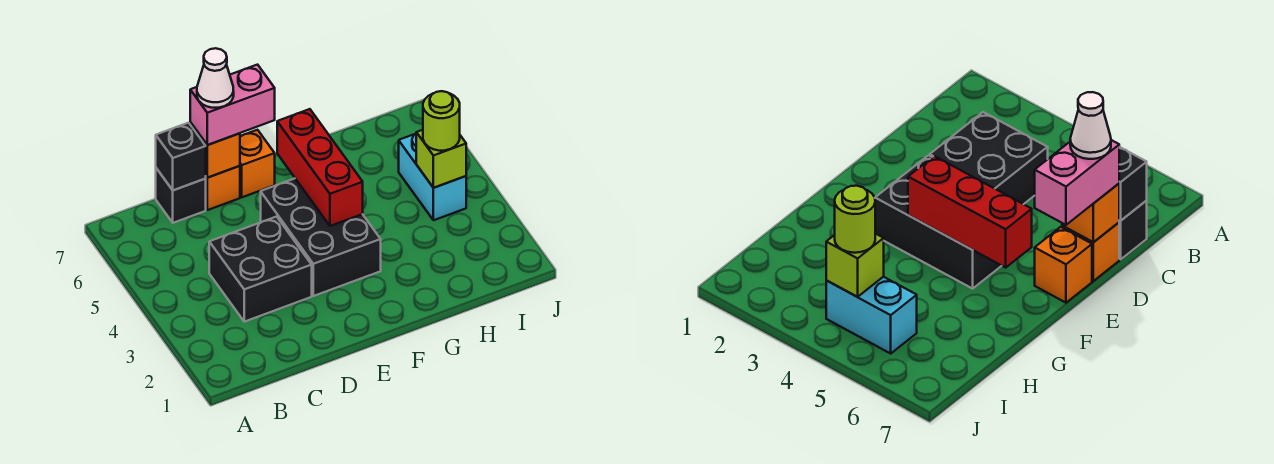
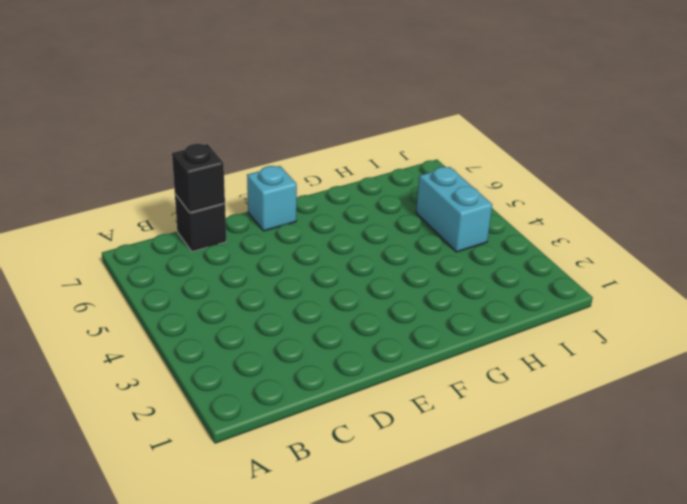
cyan brick E7 level 1 -> orange brick E7 level 1
none -> black brick C3:D4 level 1
none -> orange brick D7 level 1
none -> black brick E3:F5 level 1

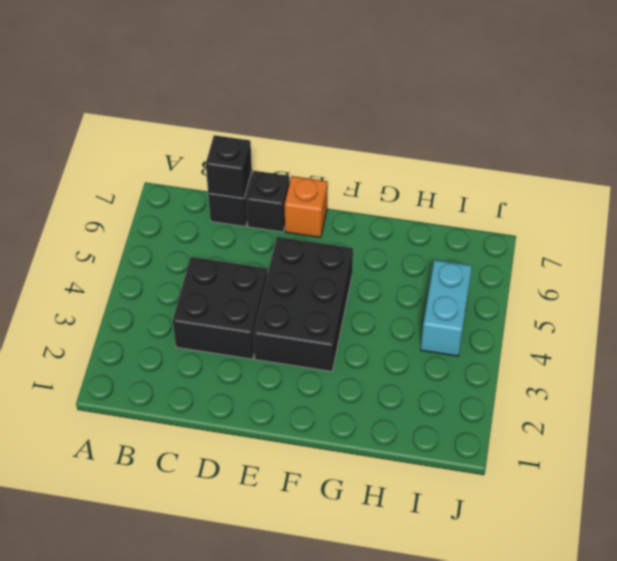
black brick D7 level 1 -> orange brick D7 level 1
none -> orange brick D7 level 2
none -> red brick F4:F6 level 2
none -> lime brick I4 level 2

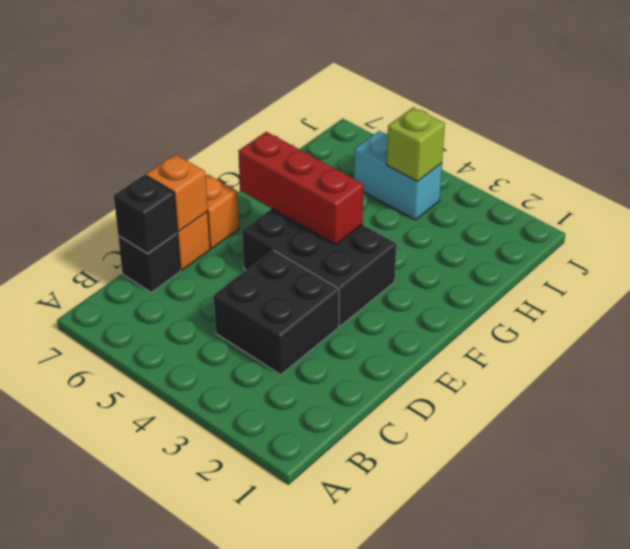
none -> pink brick D7:E7 level 3
none -> lime round brick I4 level 3
none -> white cone D7 level 4

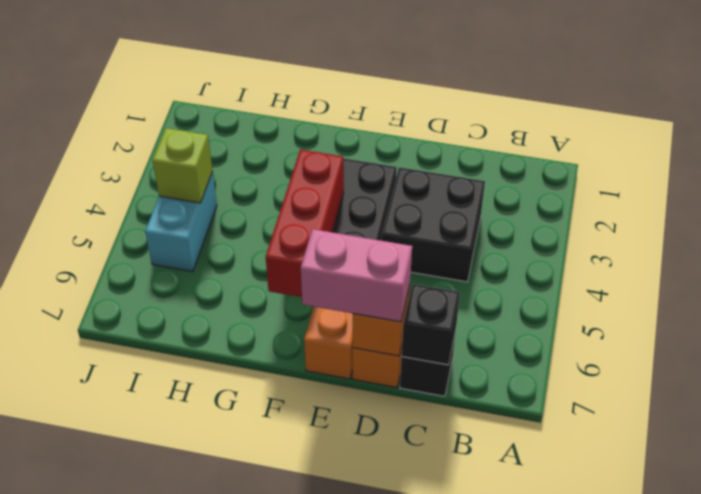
none -> lime round brick I4 level 3
none -> white cone D7 level 4

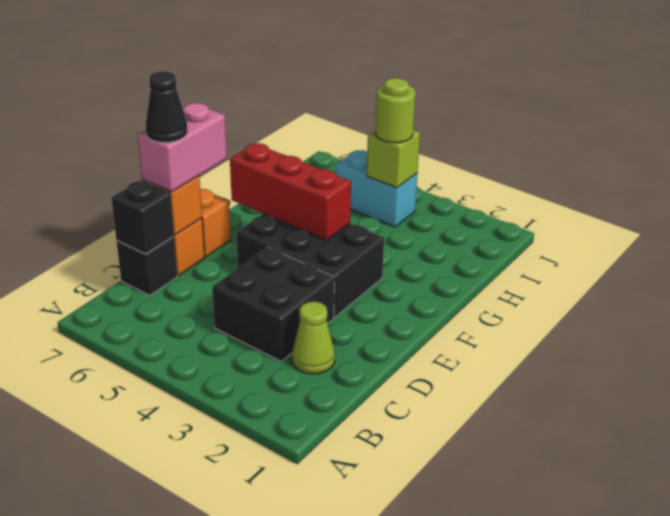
lime cone C2 level 1 -> none
black cone D7 level 4 -> white cone D7 level 4

